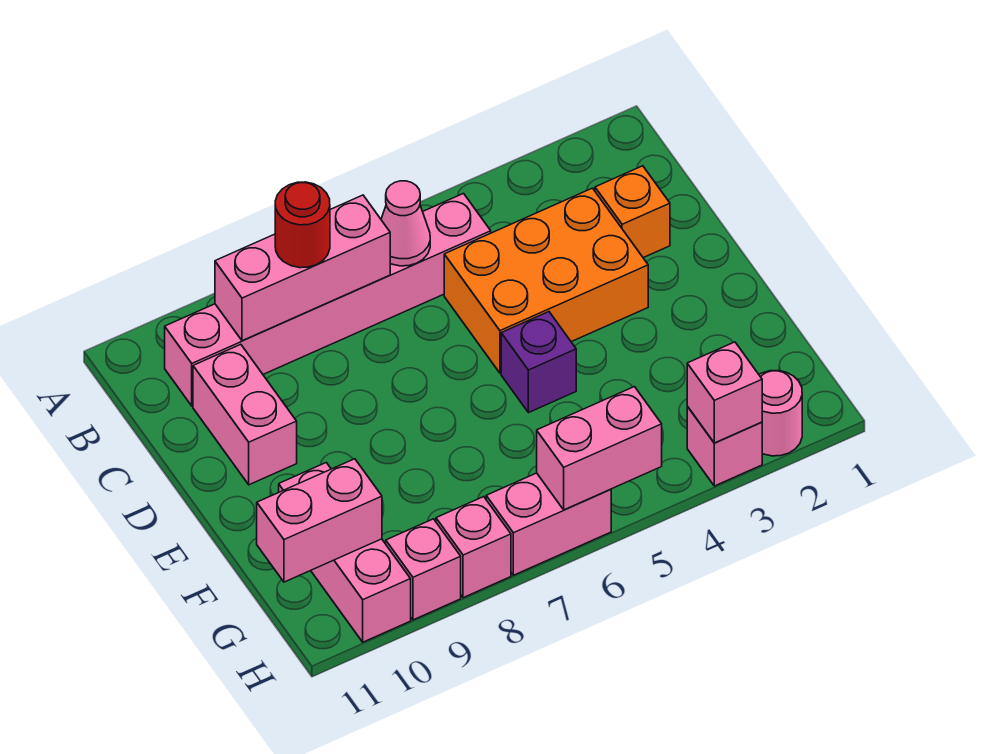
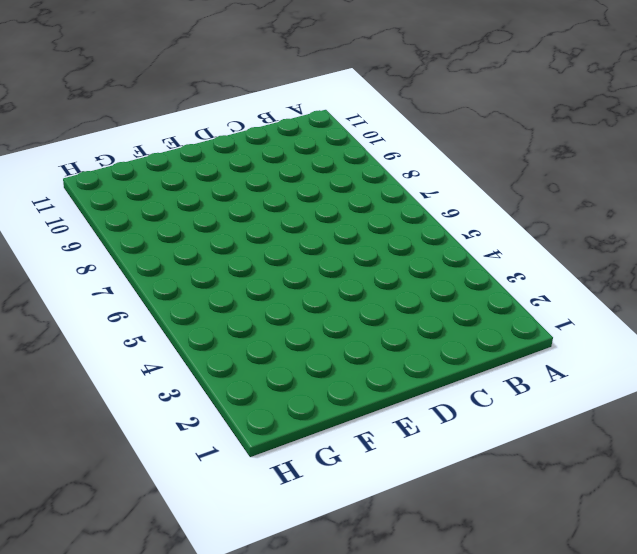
none -> pink brick B5:B10 level 1
none -> orange brick C2 level 1
none -> orange brick C3:D5 level 1

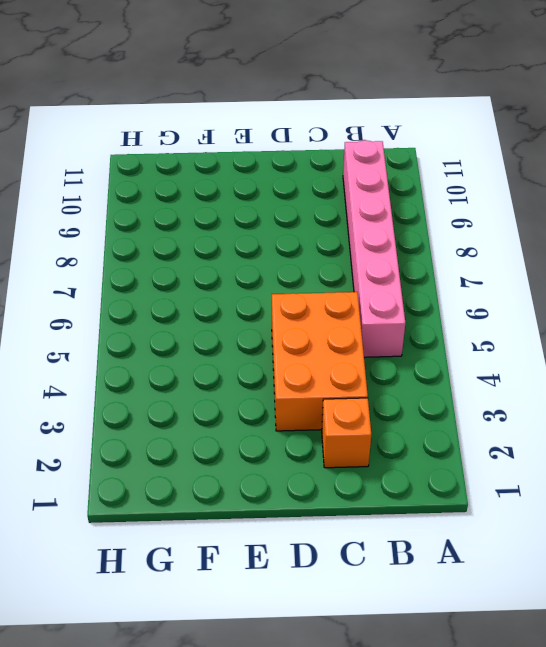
none -> pink brick C10:D10 level 1
none -> purple brick E5 level 1
none -> pink brick F10:H10 level 1

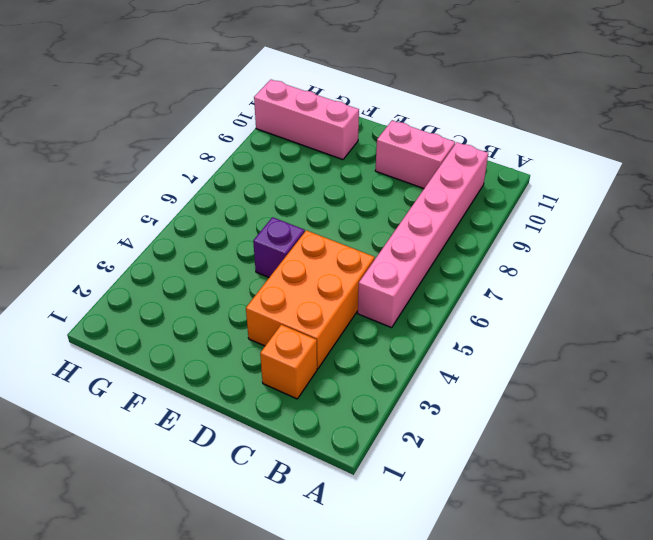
none -> pink round brick H2 level 1
none -> pink brick H3 level 1
none -> pink brick H6:H7 level 1

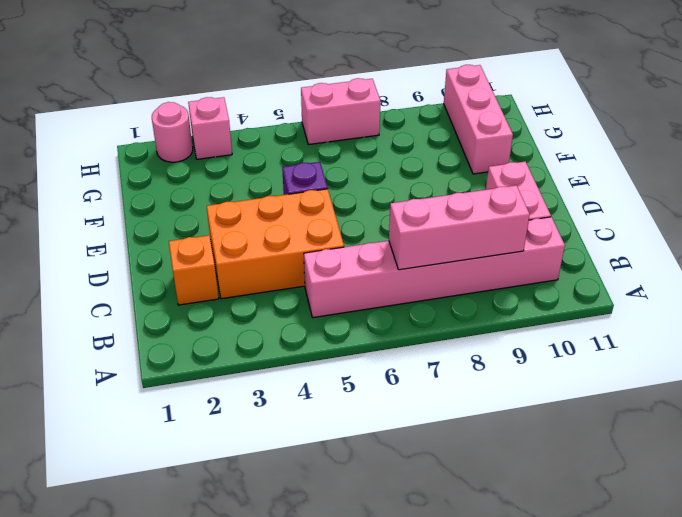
none -> pink brick H8 level 1
none -> pink brick H9 level 1
none -> pink cone B6 level 2

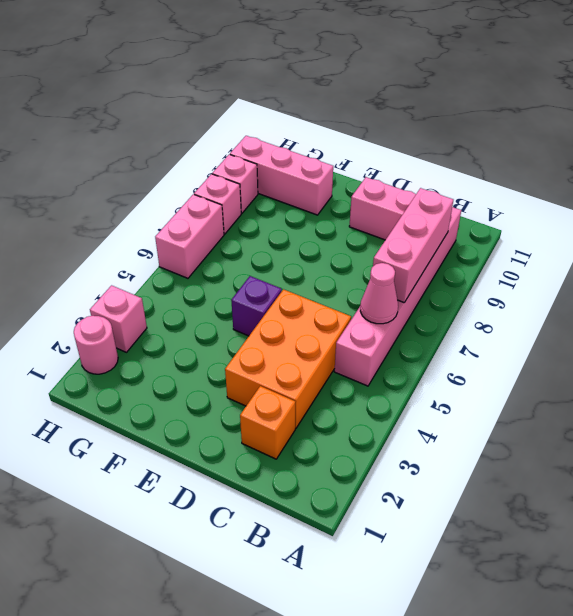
none -> pink brick G10:G11 level 2
none -> pink brick H3 level 2
none -> pink brick H5:H6 level 2

